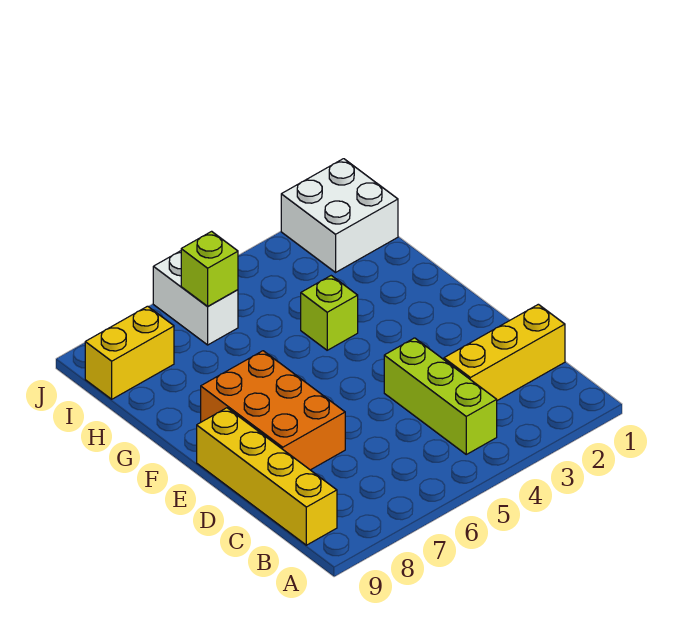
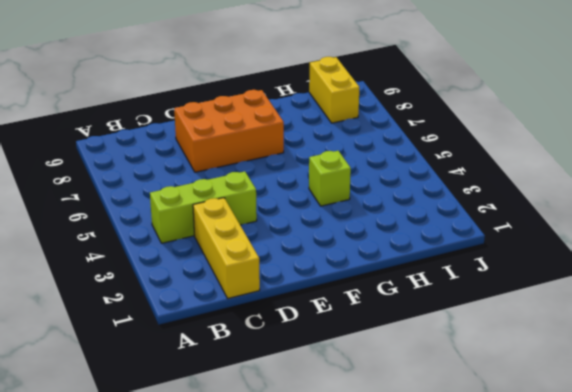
none -> yellow brick B9:E9 level 1
none -> white brick I1:J2 level 1

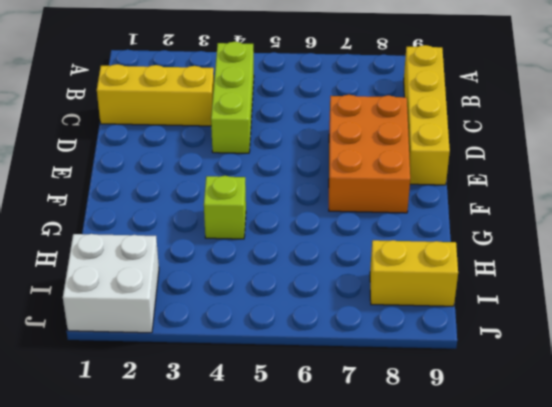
none -> white brick I6:J6 level 1
none -> lime brick I6 level 2

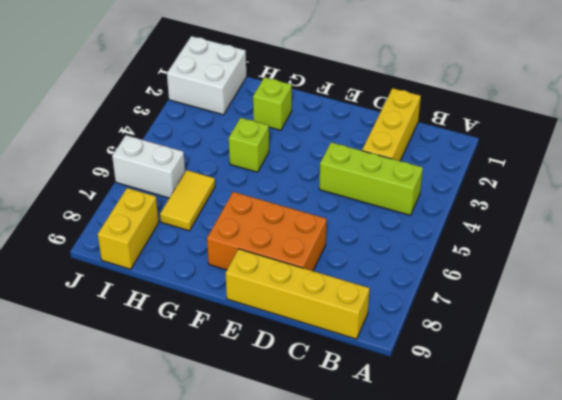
lime brick G2 level 1 -> lime brick I6 level 2
yellow tile H6:H7 level 1 -> none

